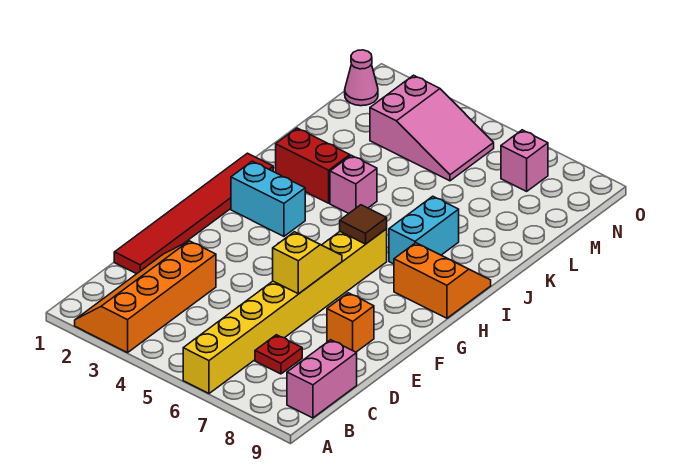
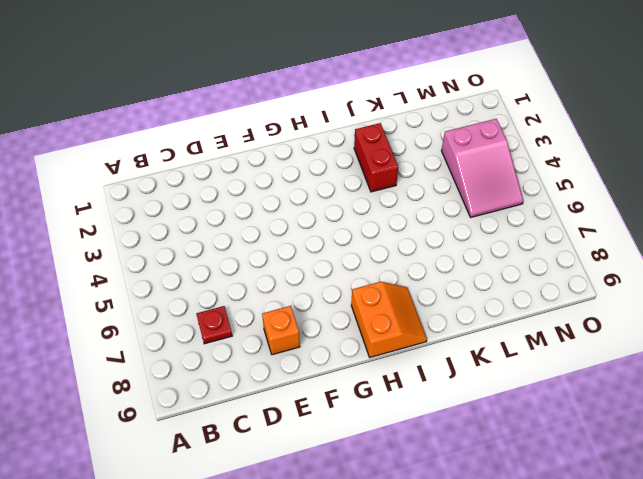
none -> orange slope A2:D3 level 1 top 3
none -> yellow brick A6:H6 level 1
none -> pink brick B9:C9 level 1

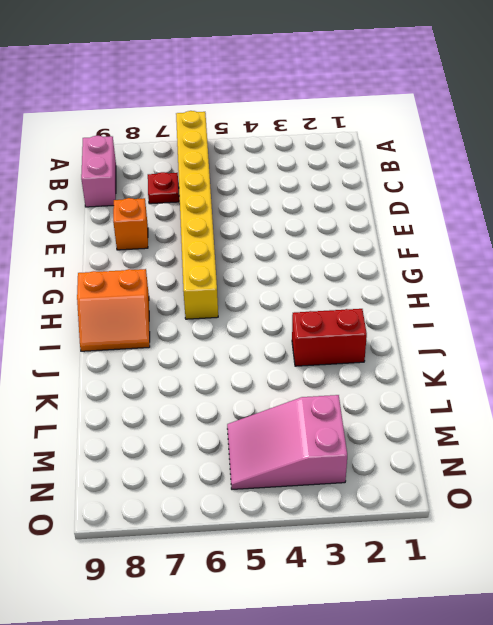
none -> orange slope A2:D3 level 1 top 3
none -> red tile D1:I1 level 1
none -> cyan brick H2:H3 level 1

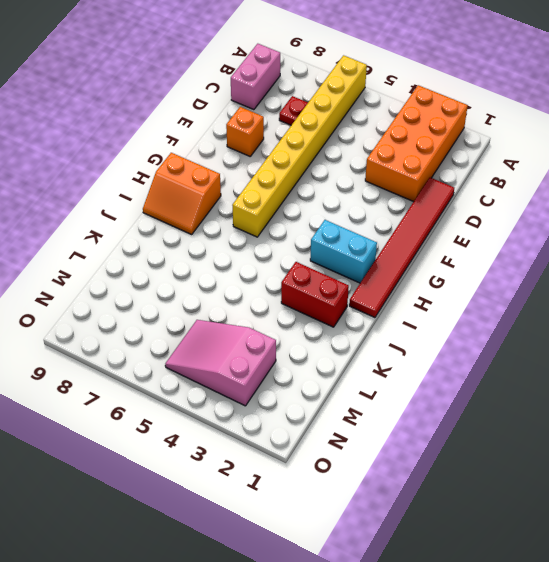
orange brick A2:D3 level 1 -> orange slope A2:D3 level 1 top 3
none -> cyan brick I7:J7 level 1
none -> pink brick J4 level 1
none -> pink cone N1 level 1

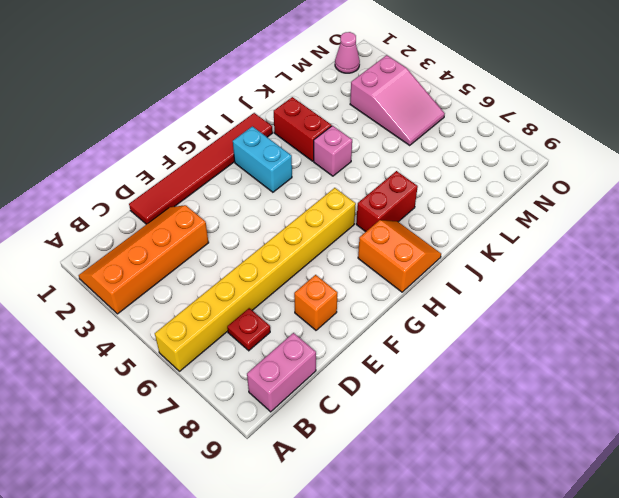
red brick I7:J7 level 1 -> cyan brick I7:J7 level 1
none -> pink brick N7 level 1
none -> yellow slope E6:F6 level 2 top E
none -> brown tile H6 level 2

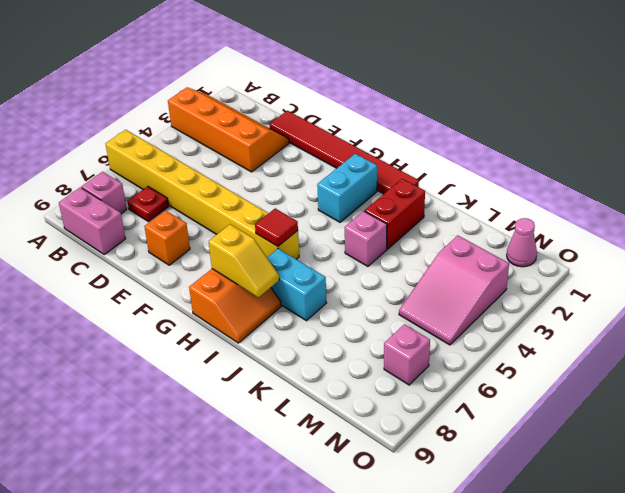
pink brick B8 level 1 -> none
red tile H6 level 2 -> brown tile H6 level 2
yellow slope H8:I8 level 2 top H -> yellow slope E6:F6 level 2 top E

